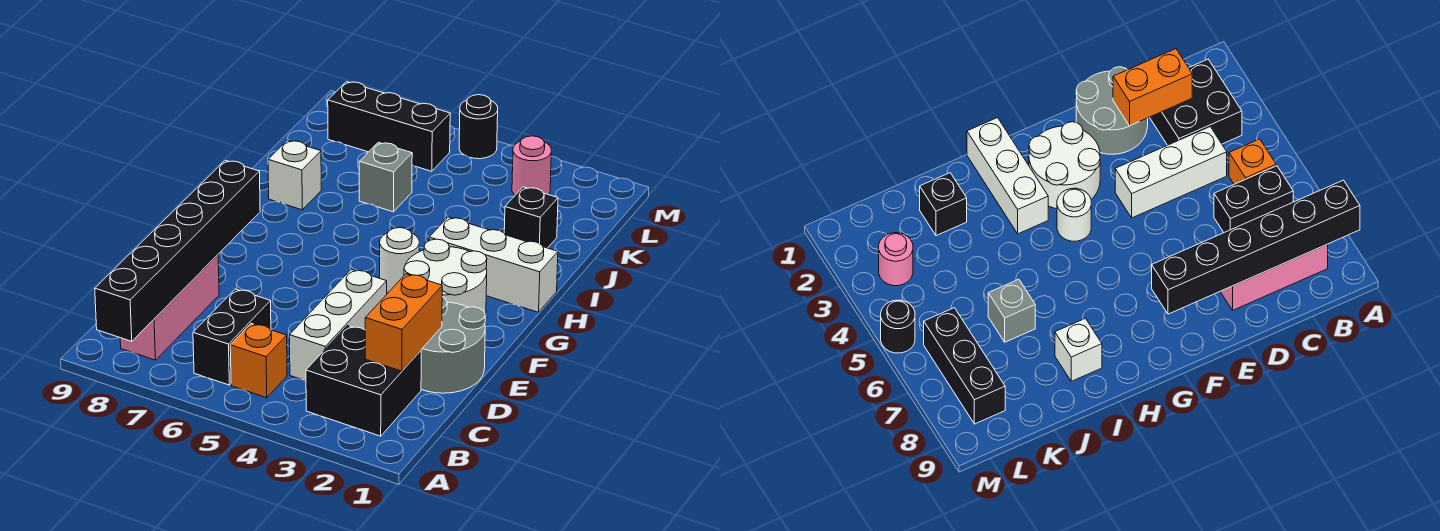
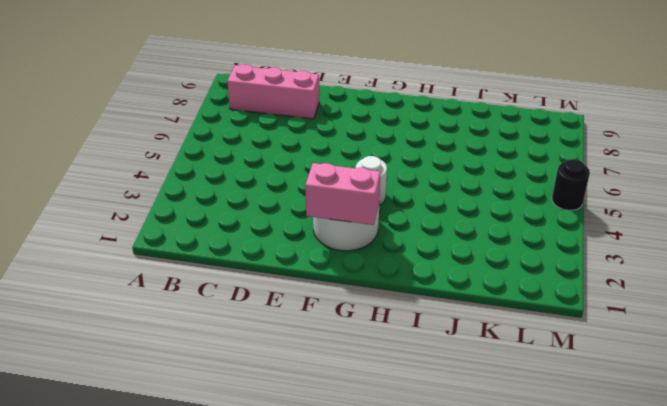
pink brick F2:G2 level 2 -> none
none -> black brick B2:C3 level 1
none -> orange brick B5 level 1
none -> black brick B6:C6 level 1

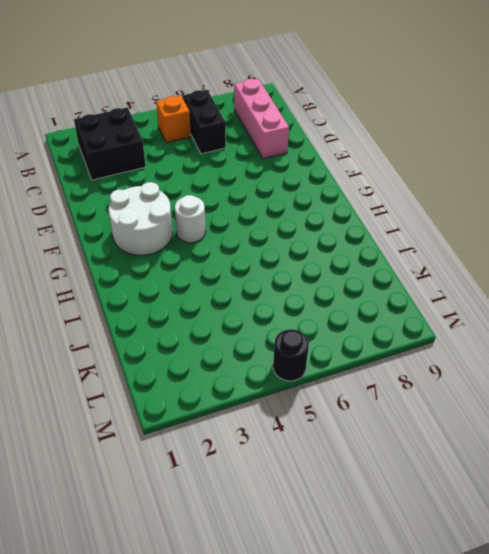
none -> white brick C4:E4 level 1
none -> grey round brick D1:E2 level 1
none -> white brick H1:H3 level 1

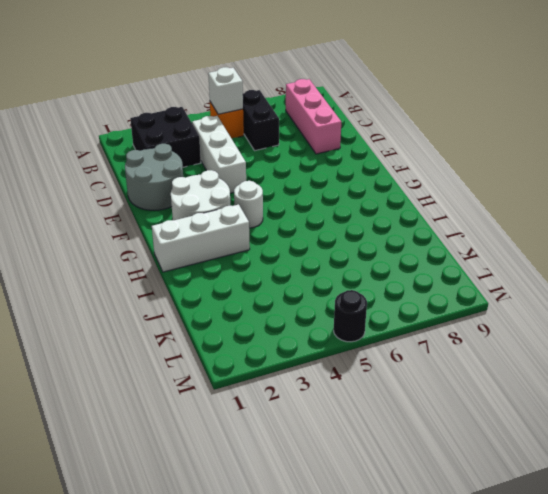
white brick B5 level 2 -> white brick I8 level 1
none -> black brick J2 level 1
none -> grey brick J6 level 1
none -> pink round brick L3 level 1

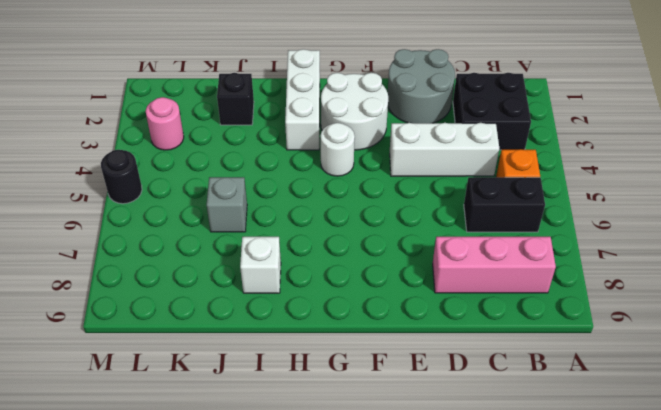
none -> black brick L6:L8 level 1
none -> black brick A8:F8 level 2
none -> orange brick C2:D2 level 2

